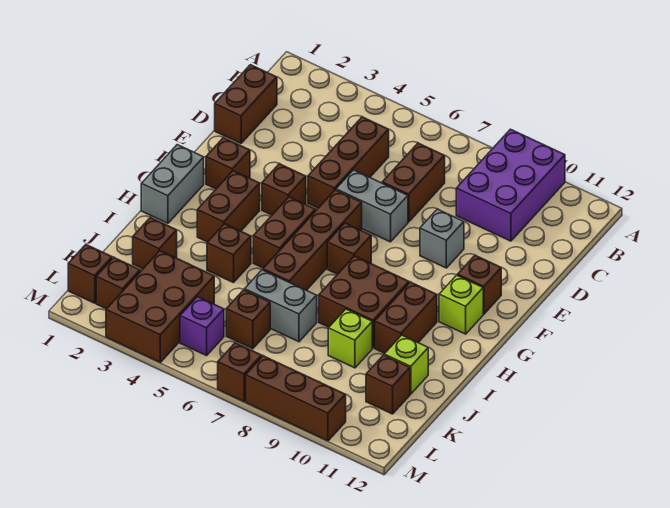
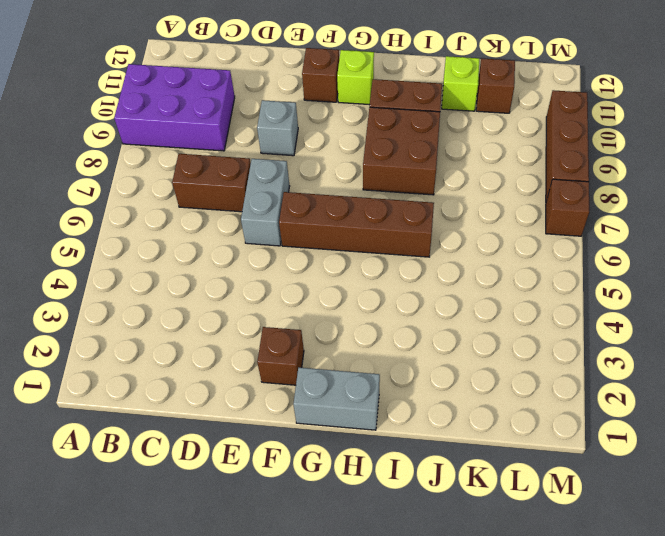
none -> brown brick C1:D1 level 1
none -> brown brick C5:E5 level 1
none -> brown brick F4 level 1
none -> brown brick G3:H3 level 1

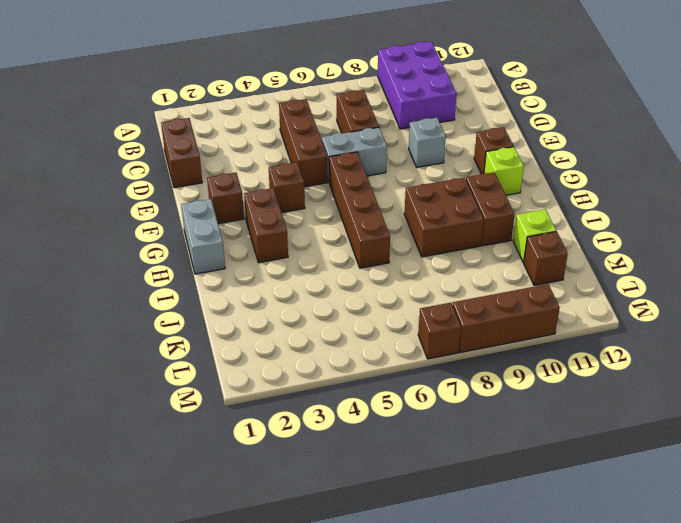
none -> brown brick G5:H5 level 1
none -> brown brick G7 level 1
none -> brown brick I4 level 1
none -> brown brick J2 level 1

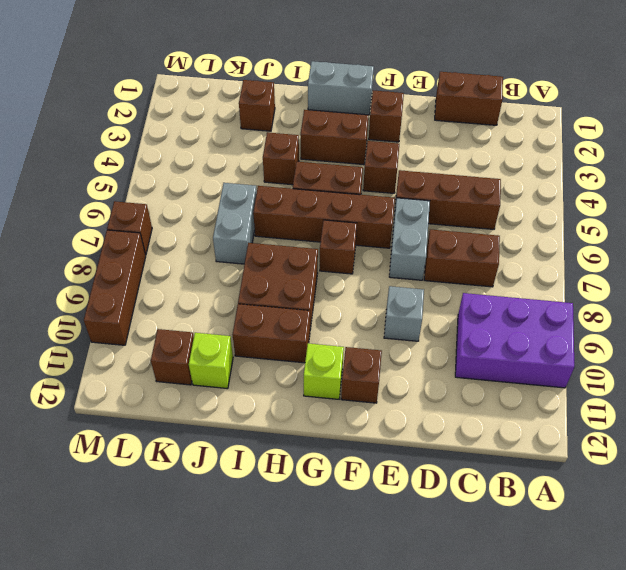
none -> lime brick J9 level 1
none -> brown brick K3:M4 level 1
none -> brown brick K6 level 1
none -> brown brick L1 level 1

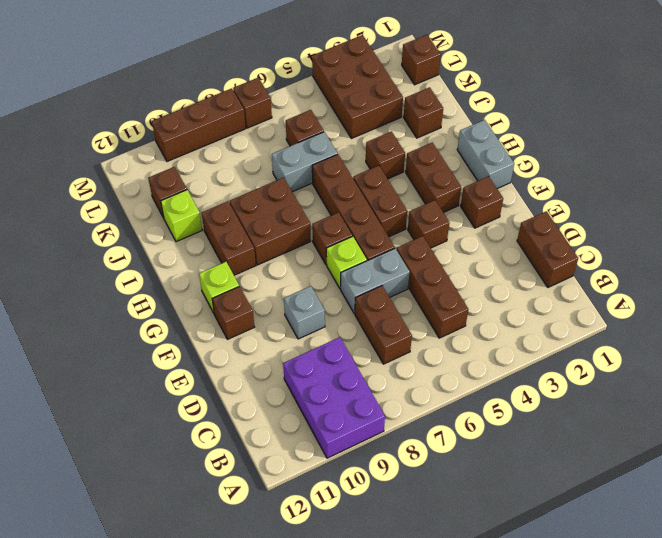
lime brick F7 level 1 -> lime brick J9 level 1
none -> brown brick L2 level 1
none -> purple brick L5 level 1

